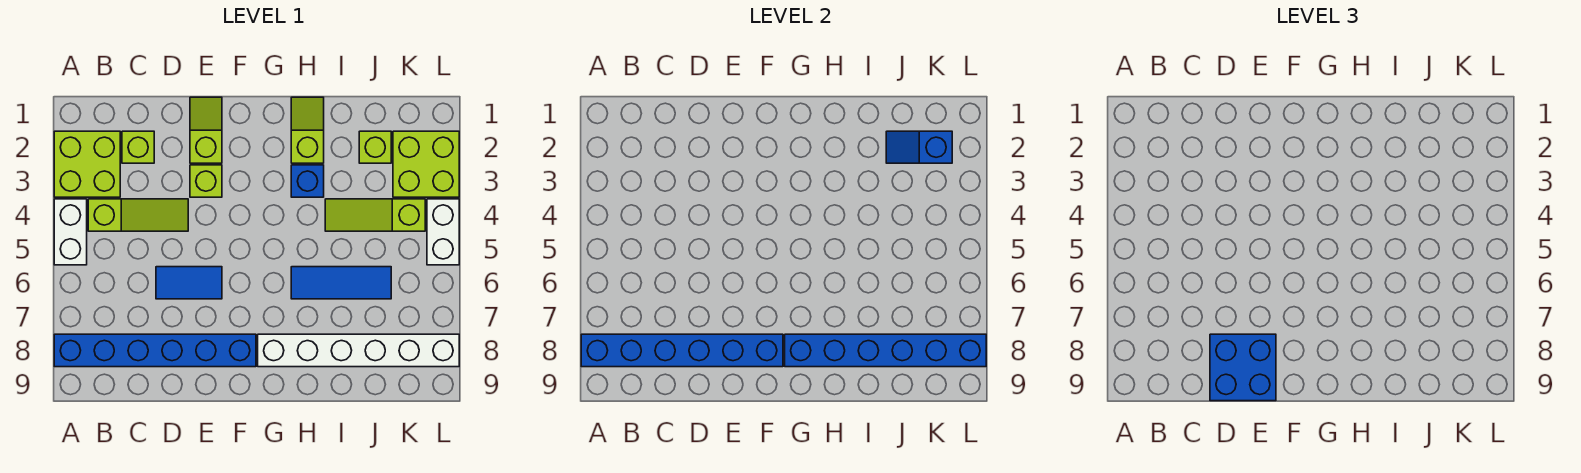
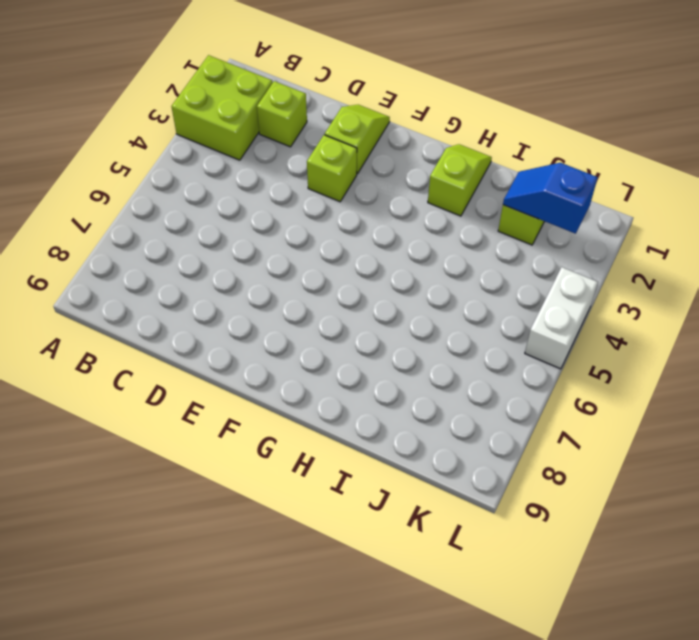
none -> white brick A4:A5 level 1
none -> blue brick A8:F8 level 1
none -> lime slope B4:D4 level 1 top B

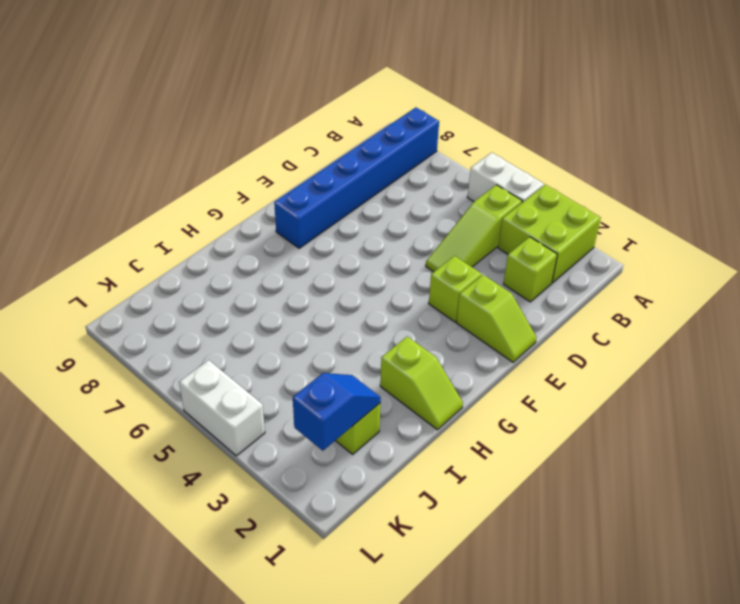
none -> blue tile D6:E6 level 1
none -> white brick G8:L8 level 1
none -> blue brick H3 level 1

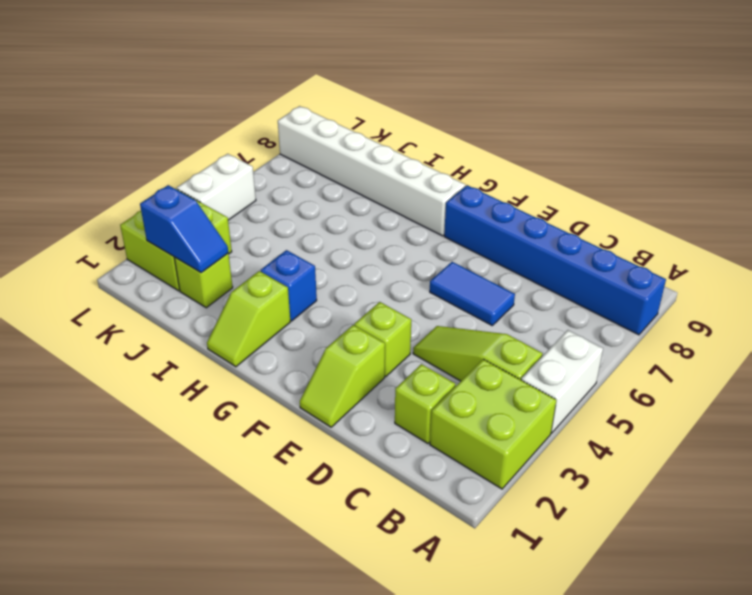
none -> blue tile H6:J6 level 1
none -> lime slope I4:K4 level 1 top K
none -> blue brick A8:F8 level 2

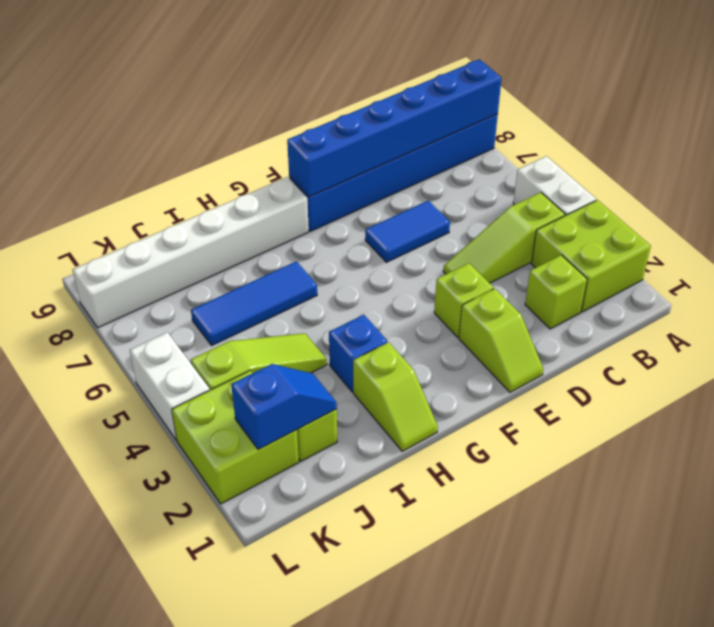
none -> blue brick G8:L8 level 2
none -> blue brick D8:E9 level 3

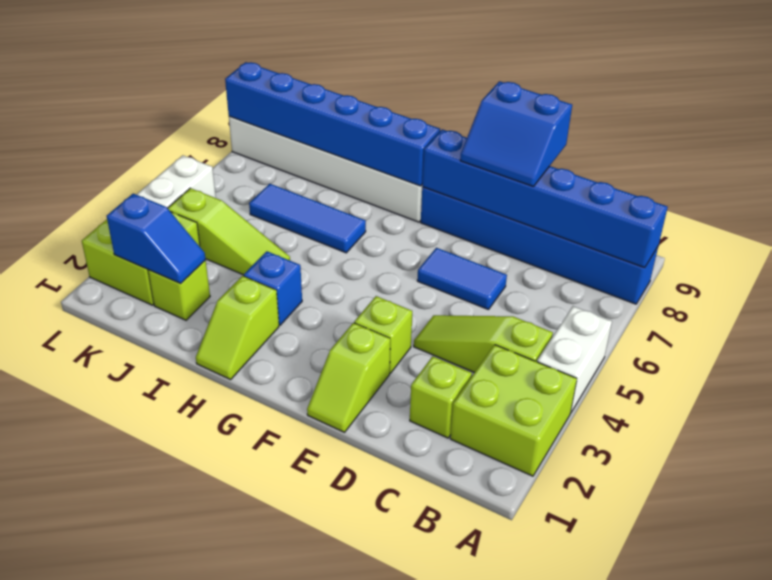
blue slope D8:E9 level 3 top 9 -> blue brick D8:E9 level 3

